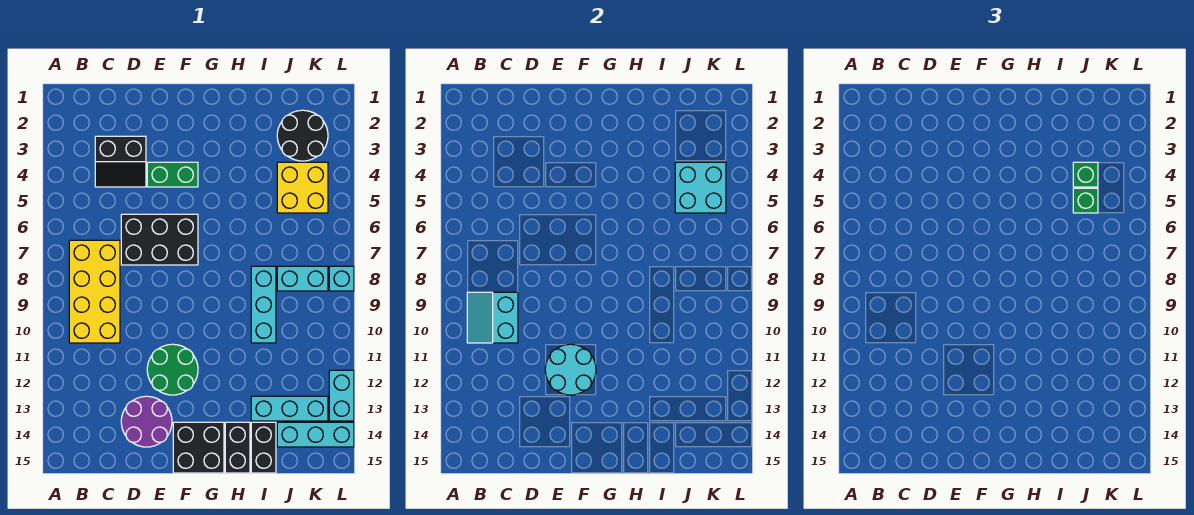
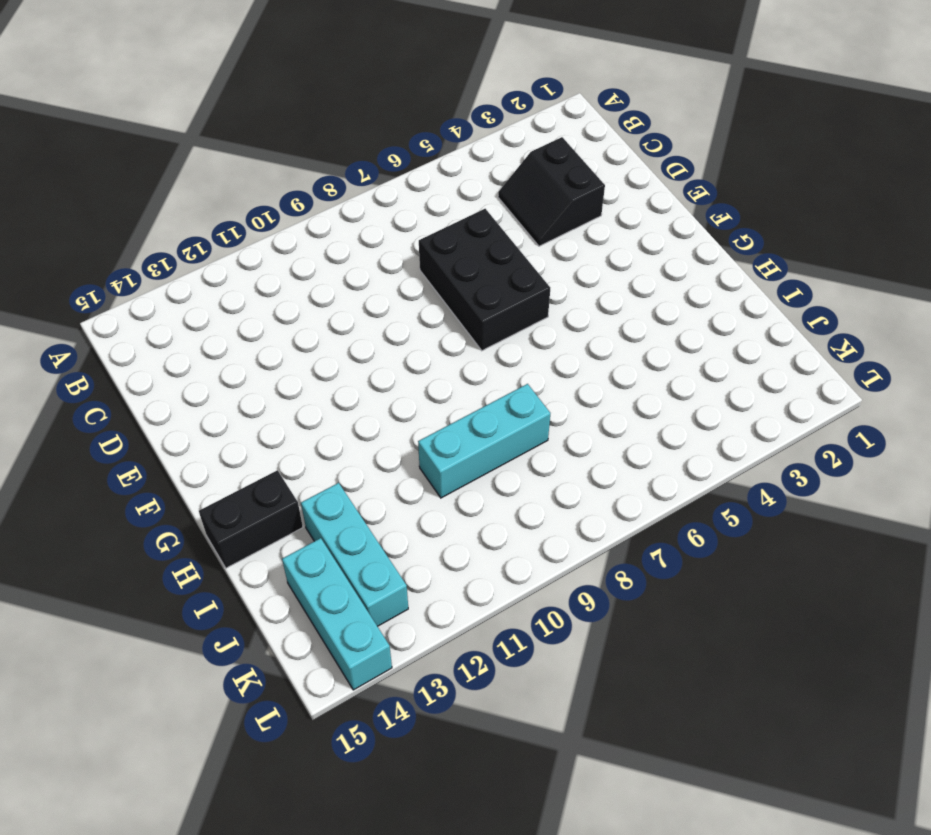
none -> yellow brick B7:C10 level 1
none -> purple round brick D13:E14 level 1
none -> green brick E4:F4 level 1

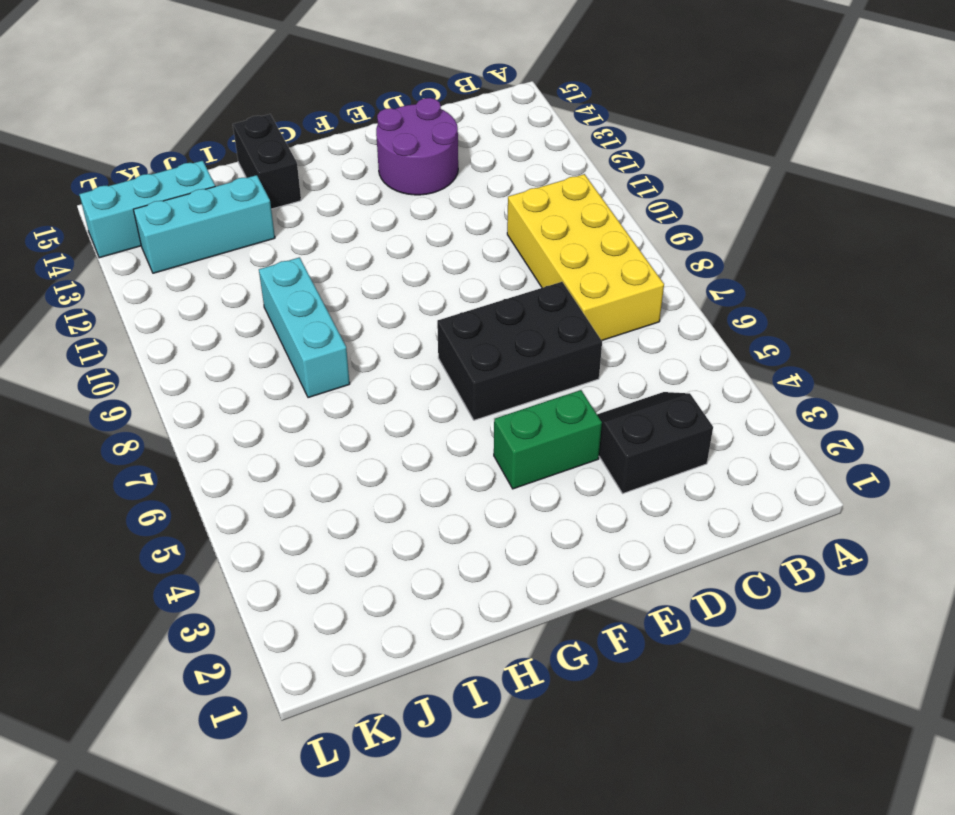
none -> green round brick E11:F12 level 1
none -> black brick F14:G15 level 1
none -> black brick I14:I15 level 1

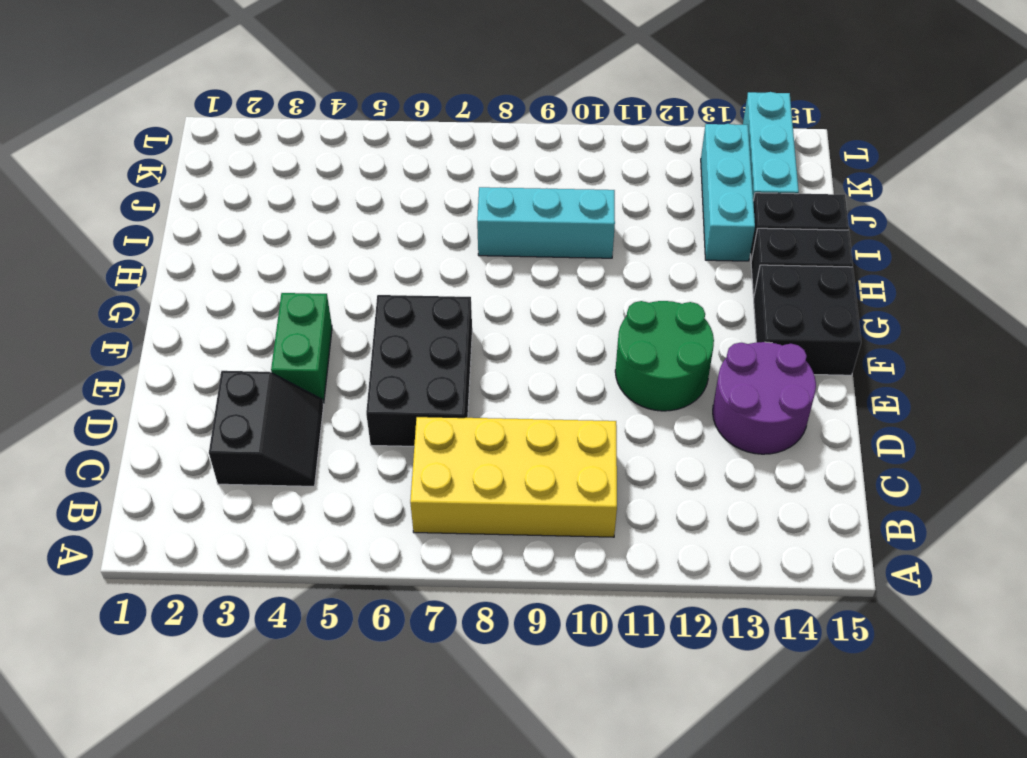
none -> black round brick J2:K3 level 1
none -> yellow brick J4:K5 level 1
none -> cyan brick J8:K8 level 1

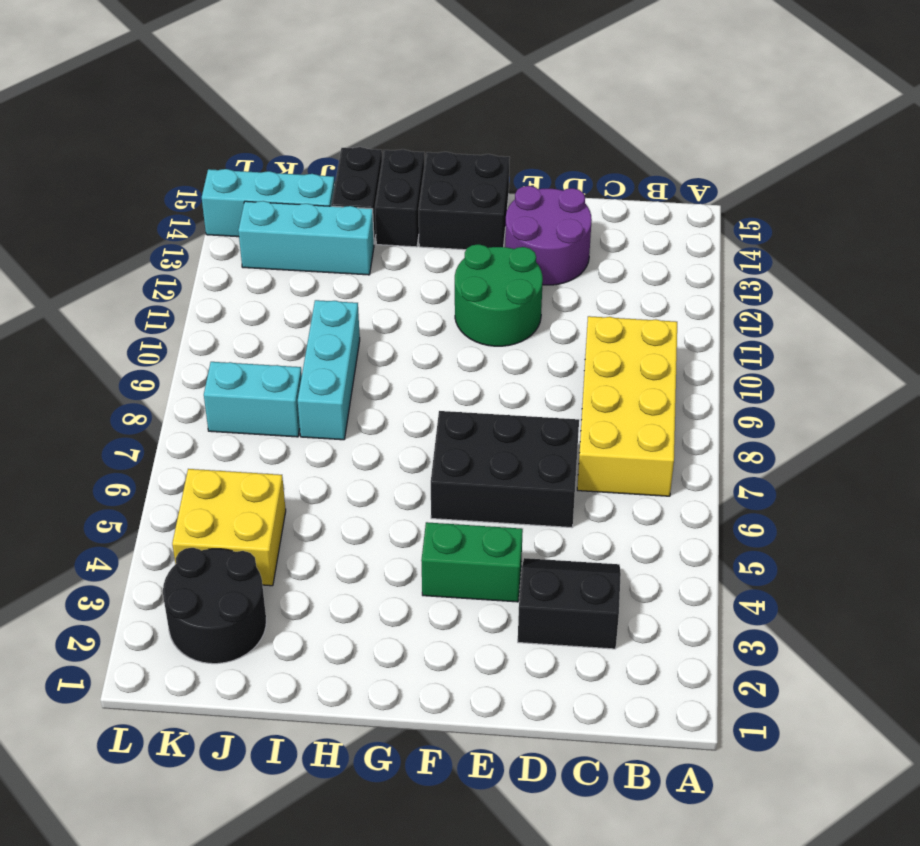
none -> cyan brick L8 level 1
none -> cyan brick L12:L13 level 1
none -> cyan slope B9:C10 level 2 top C

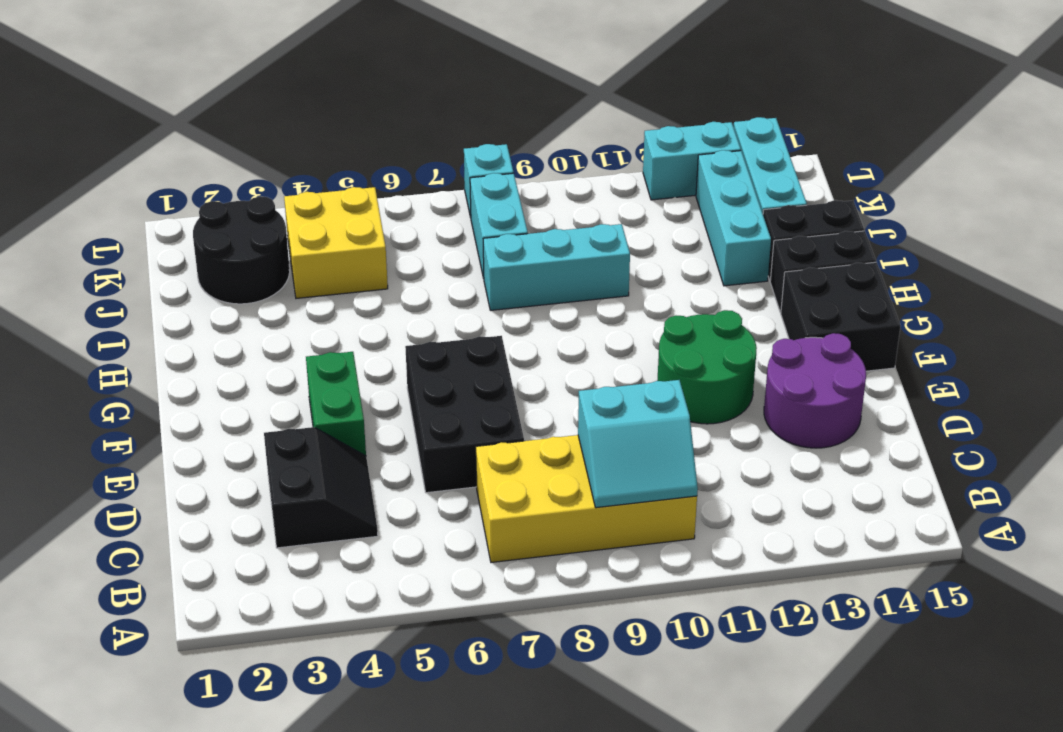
none -> cyan round brick E11:F12 level 2
none -> cyan brick J4:K5 level 2
none -> green brick J4 level 3

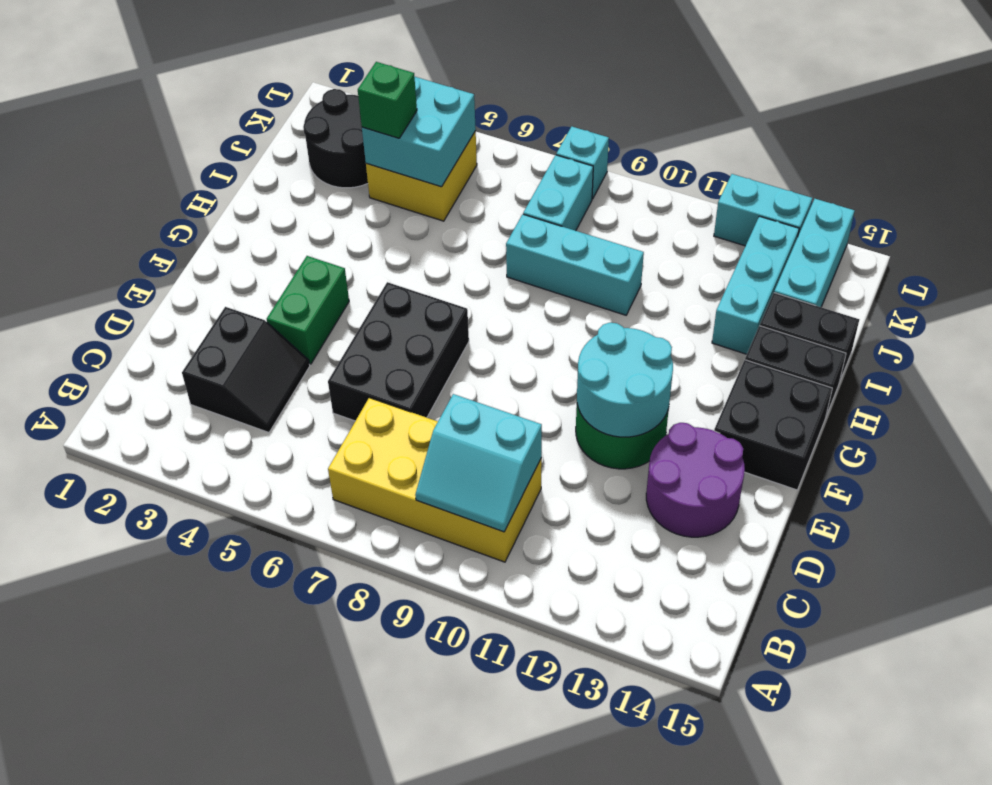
none -> green brick J5 level 3

